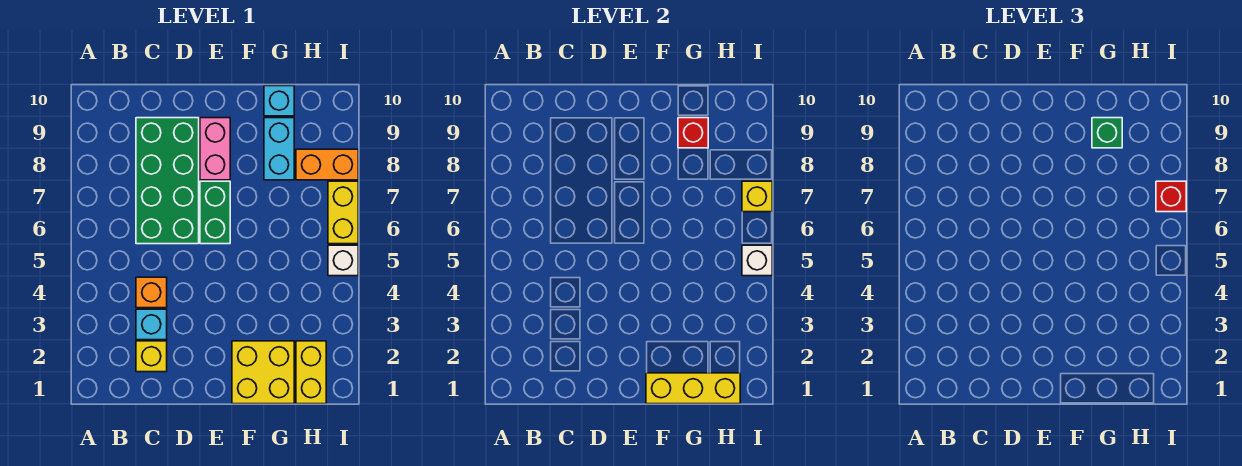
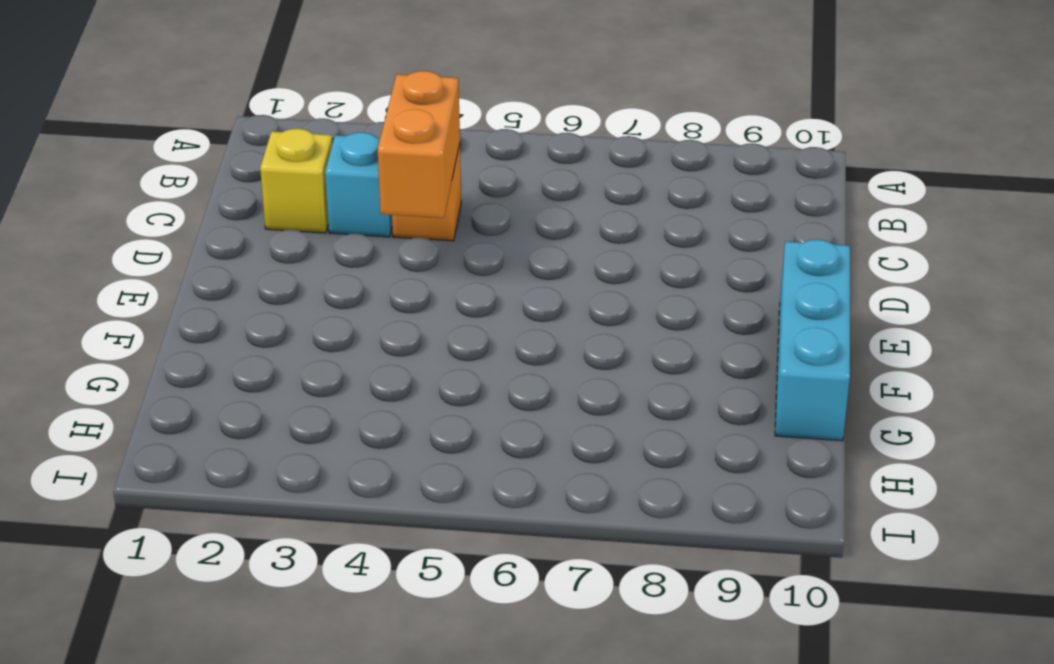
orange brick C4:D4 level 2 -> orange brick H8:I8 level 1
cyan brick E10:G10 level 1 -> cyan brick G10 level 1
none -> green brick C6:D9 level 1
none -> green brick E6:E7 level 1
none -> pink brick E8:E9 level 1

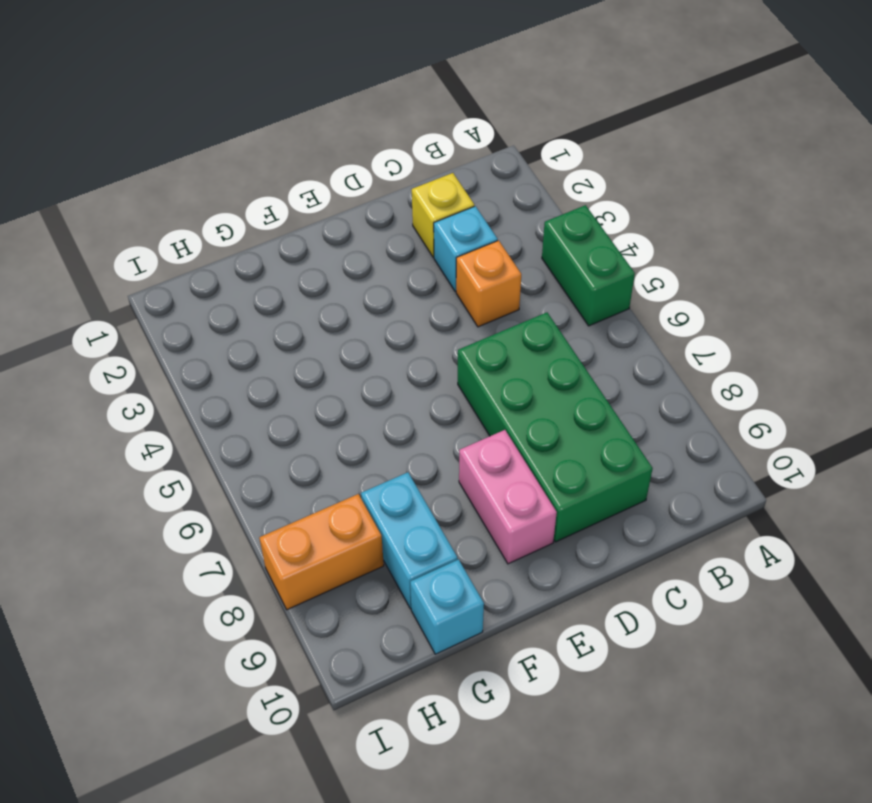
green brick A4:A5 level 1 -> green brick E6:E7 level 1
none -> yellow brick F1:G2 level 1
none -> yellow brick H1:H2 level 1
none -> white brick I5 level 1

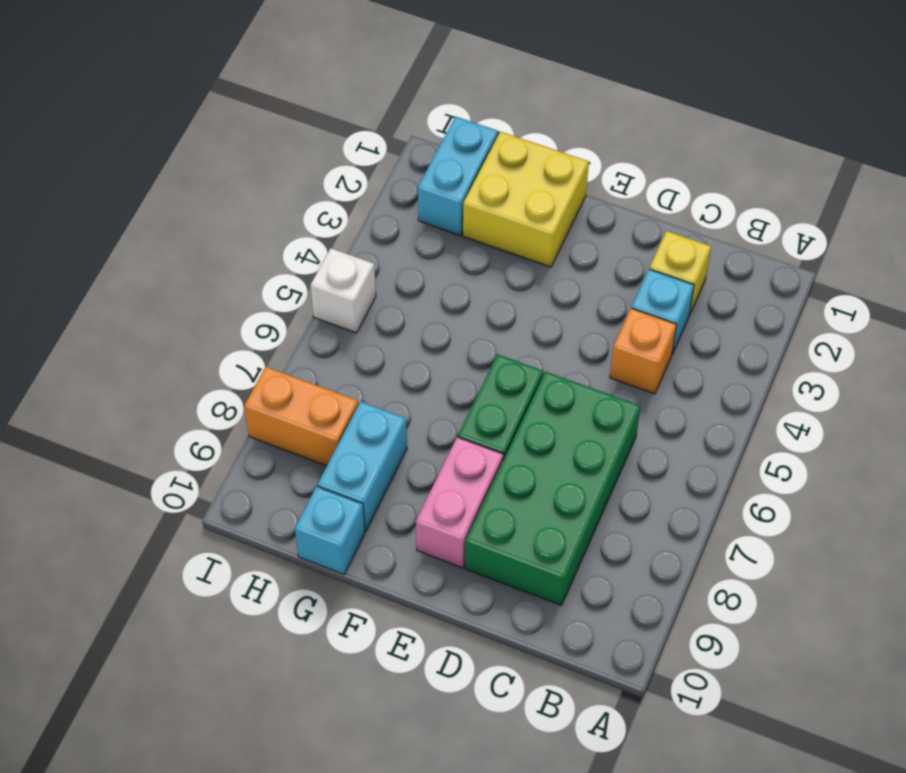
cyan brick H1:H2 level 1 -> yellow brick H1:H2 level 1
none -> yellow brick I6:I7 level 1
none -> yellow brick F1:H1 level 2
none -> red brick G9 level 2

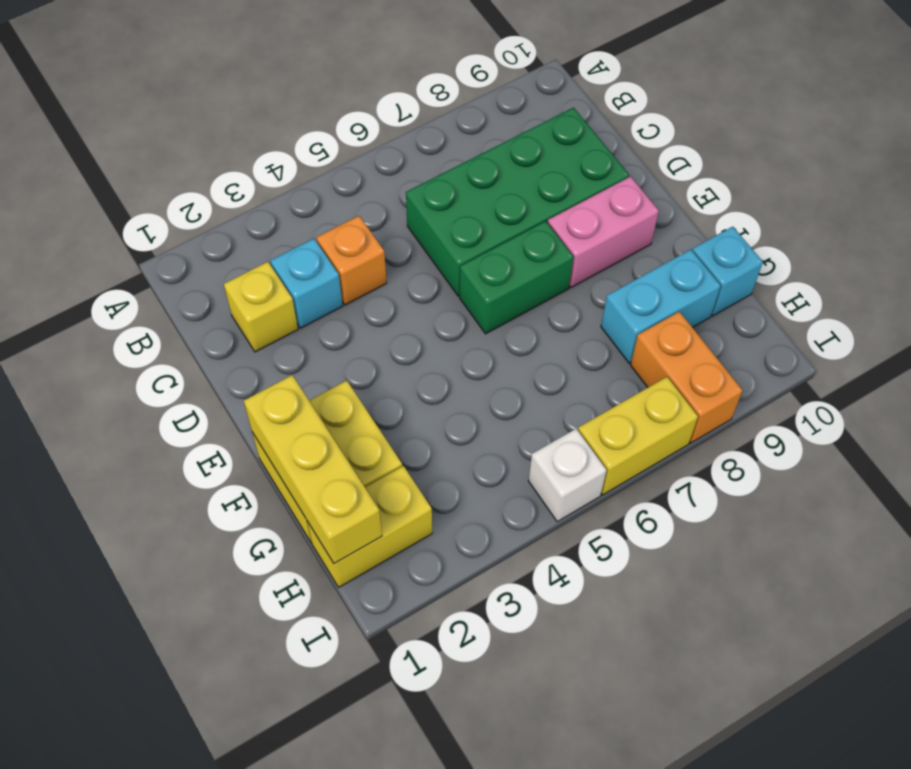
none -> red brick G9 level 2
none -> white brick I5 level 2
none -> yellow brick I7 level 2

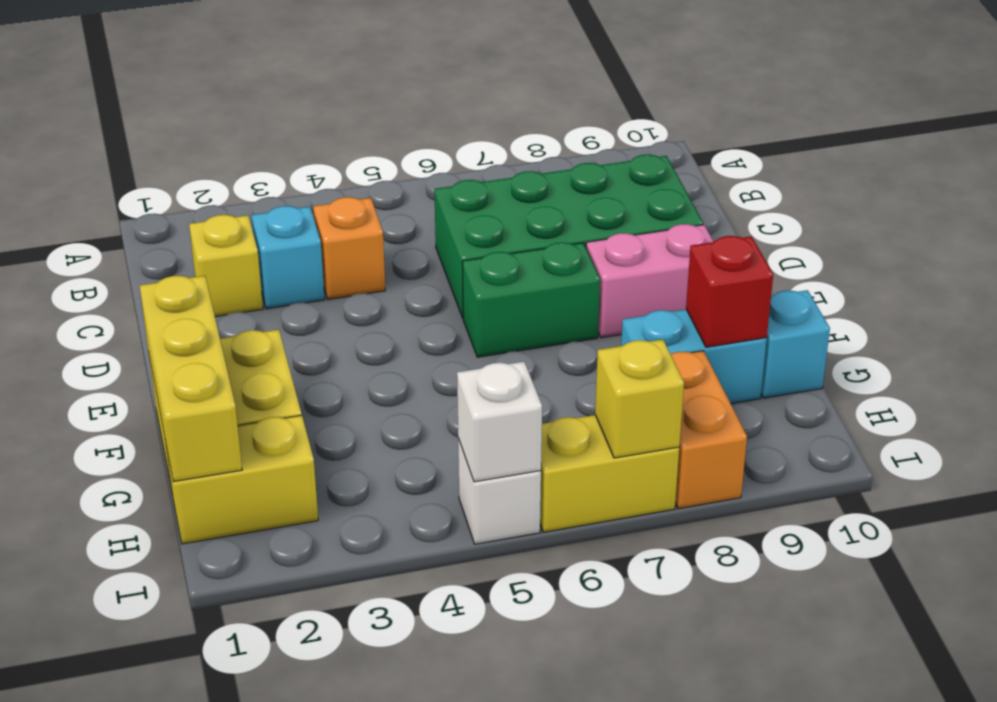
none -> green brick G9 level 3
none -> red brick I7 level 3

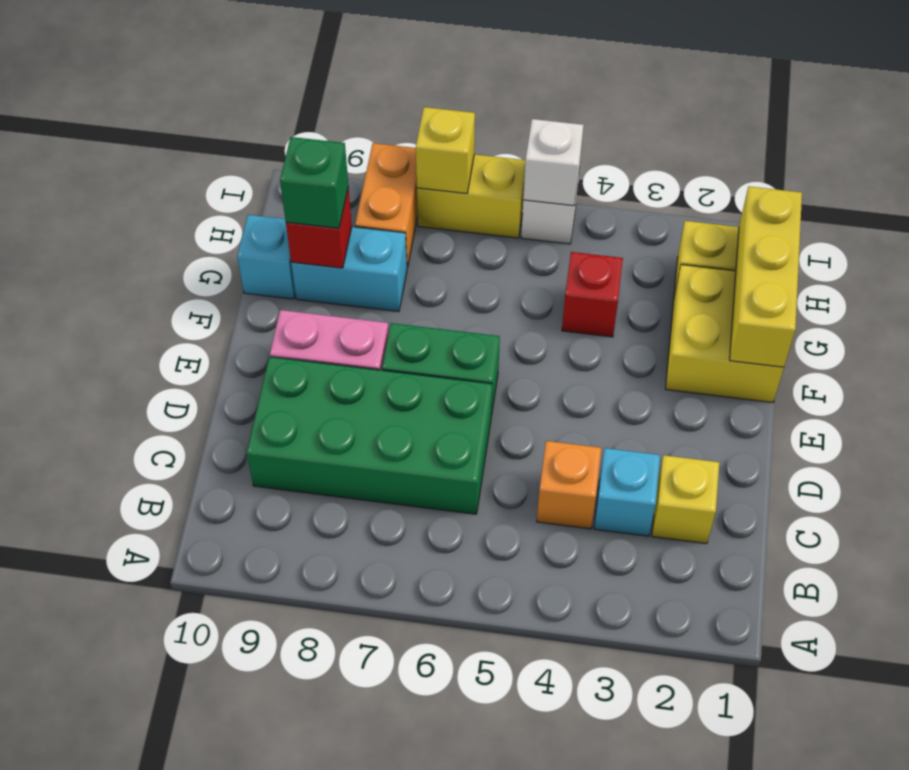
red brick G4 level 1 -> red brick I7 level 3

